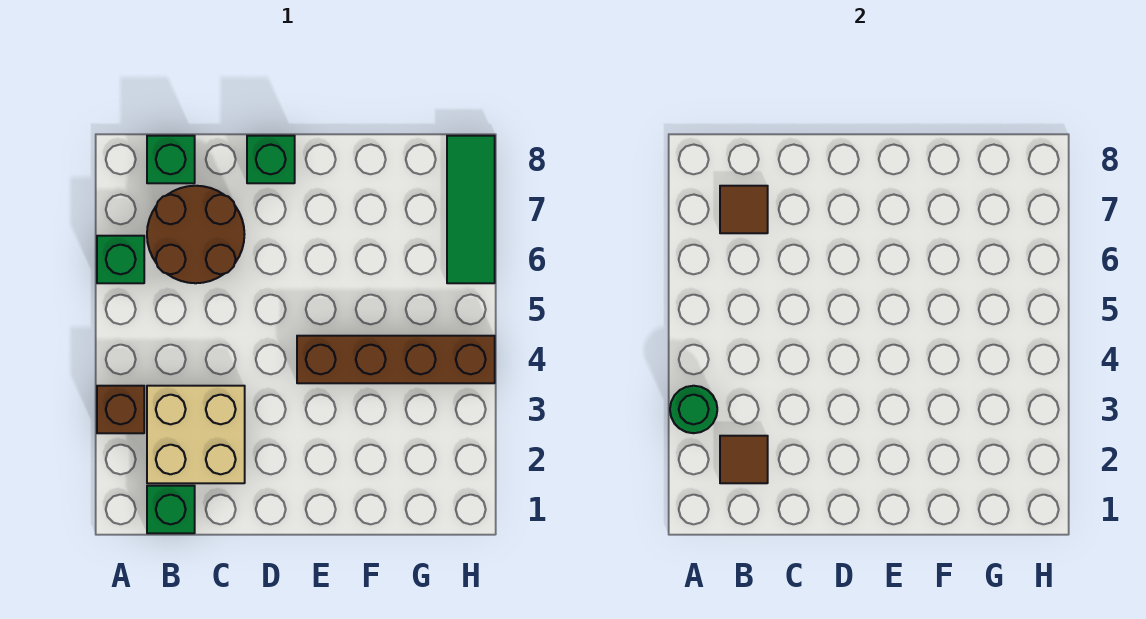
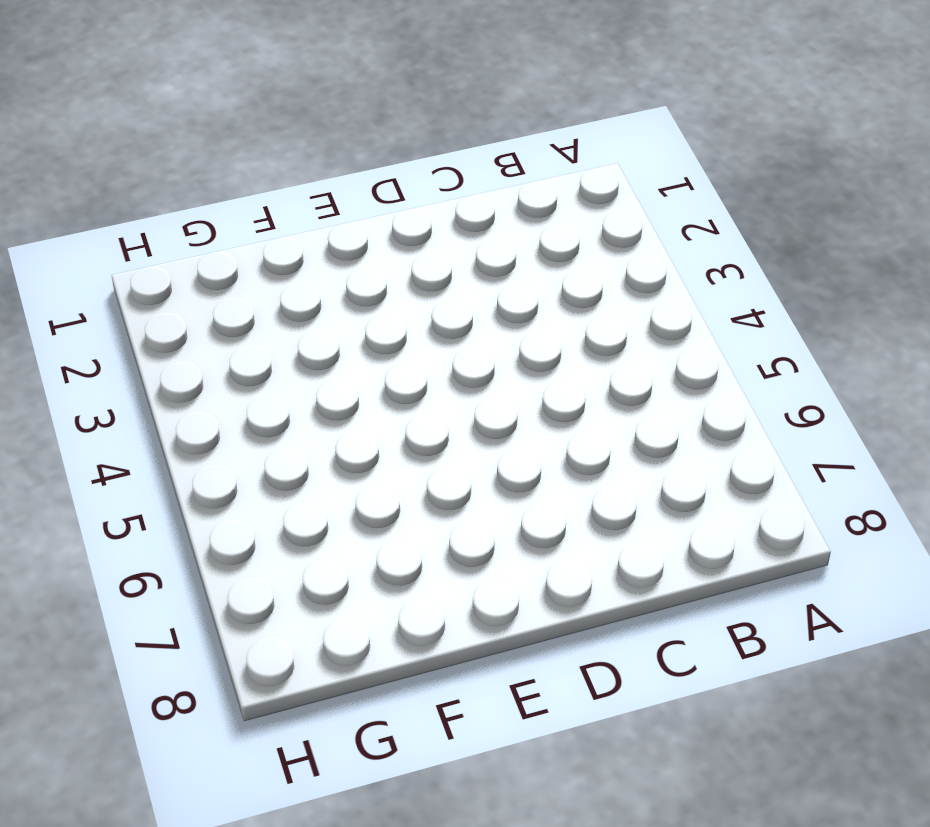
none -> brown brick A3 level 1
none -> green brick A6 level 1
none -> green brick B1 level 1

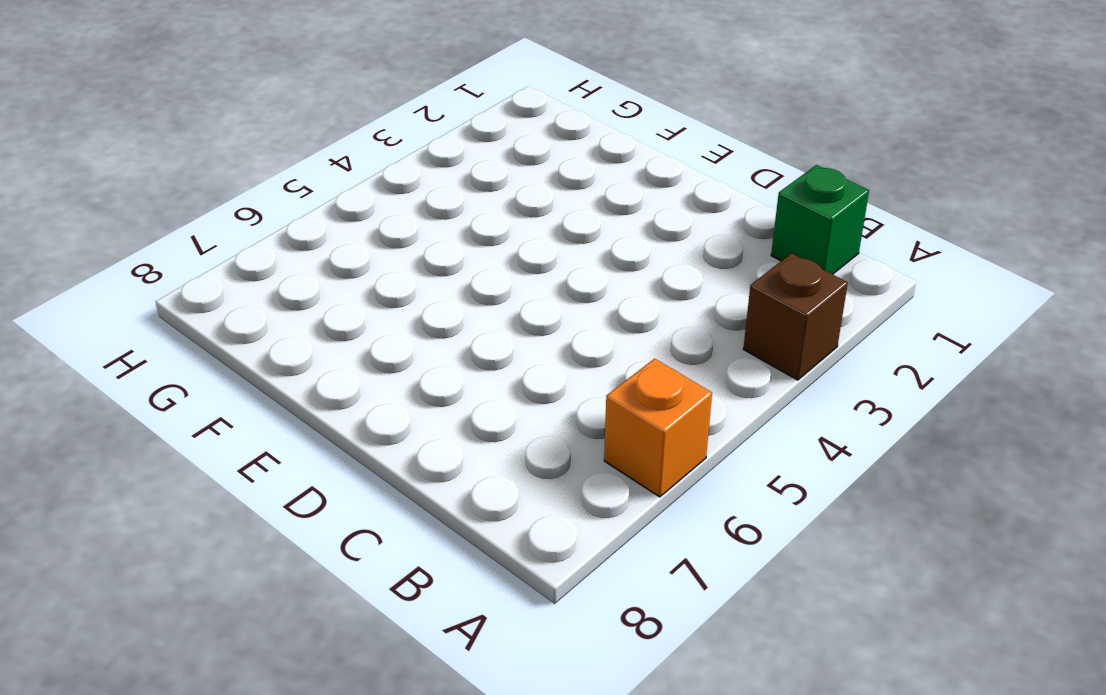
orange brick A6 level 1 -> green brick A6 level 1
none -> tan brick B2:C3 level 1
none -> brown round brick B6:C7 level 1
none -> green brick B8 level 1

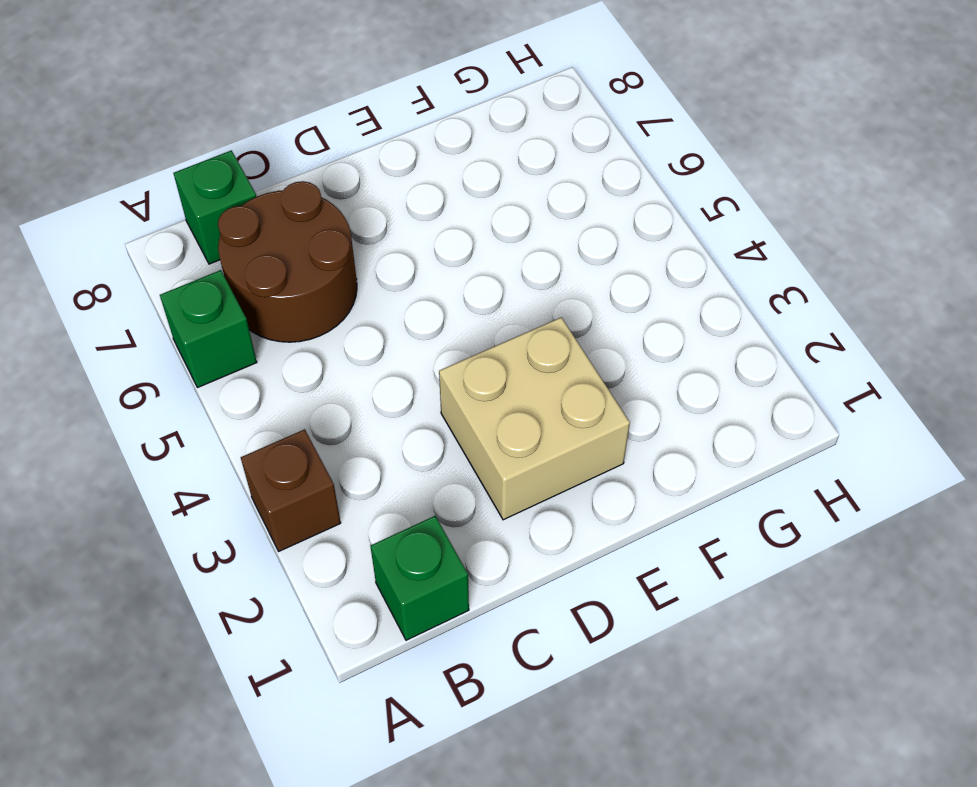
tan brick D2:E3 level 1 -> tan brick B2:C3 level 1
none -> green brick D8 level 1
none -> brown brick E4:H4 level 1
none -> green tile H6:H8 level 1

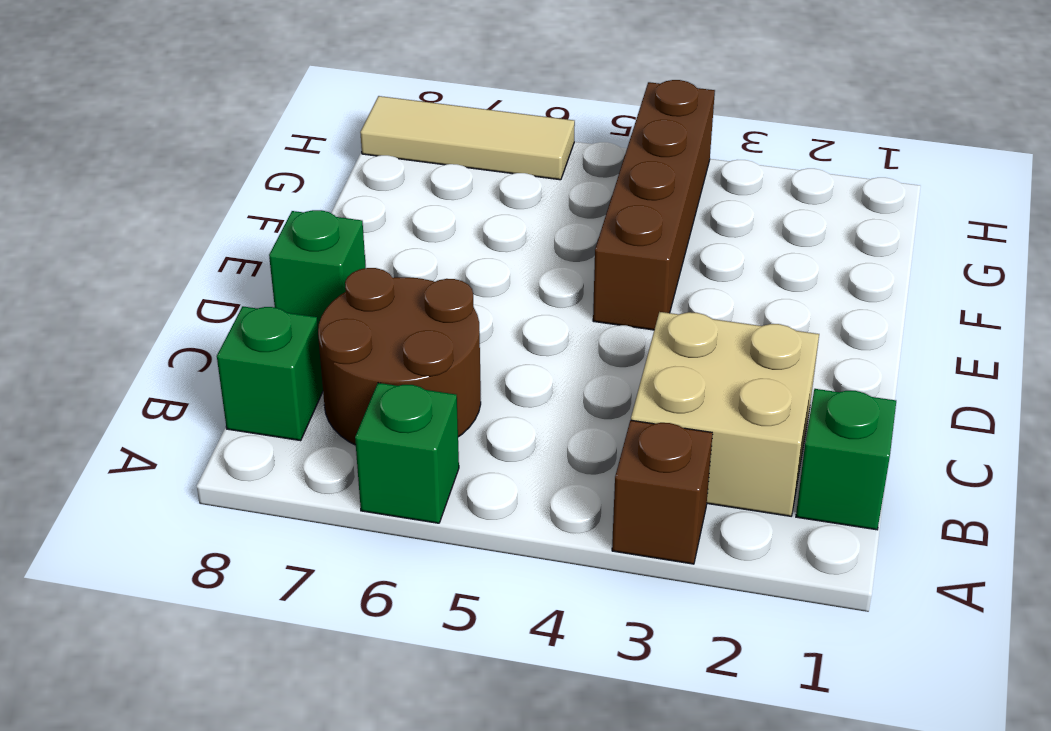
tan tile H6:H8 level 1 -> green tile H6:H8 level 1
none -> green round brick A3 level 2
none -> brown tile B2 level 2
none -> brown tile B7 level 2

